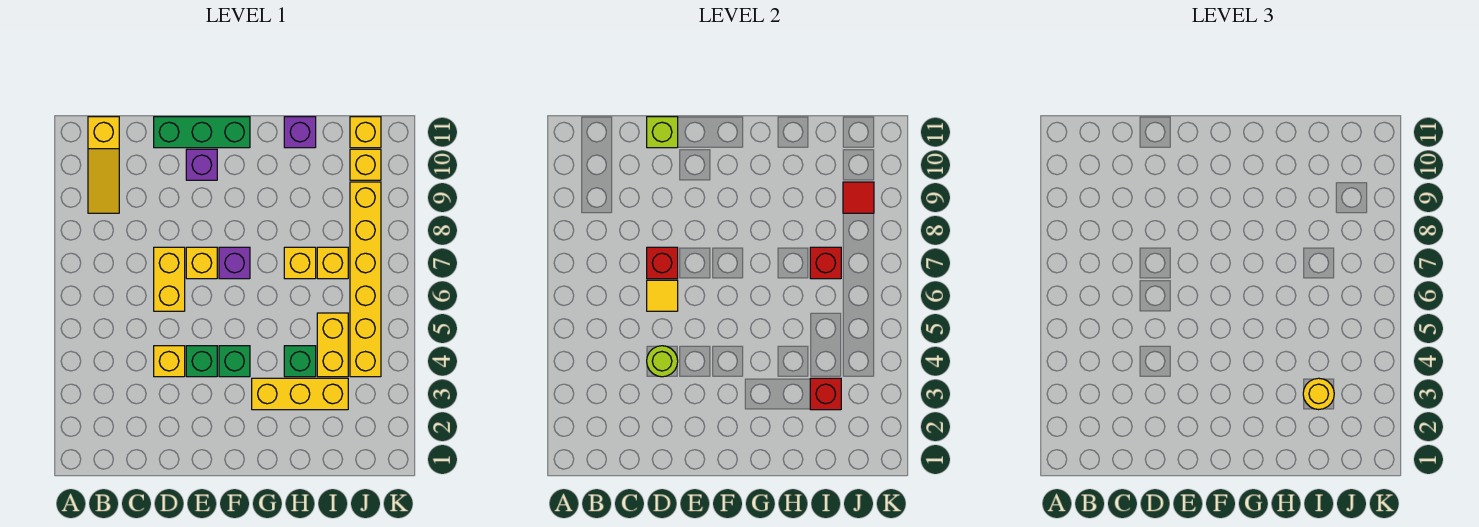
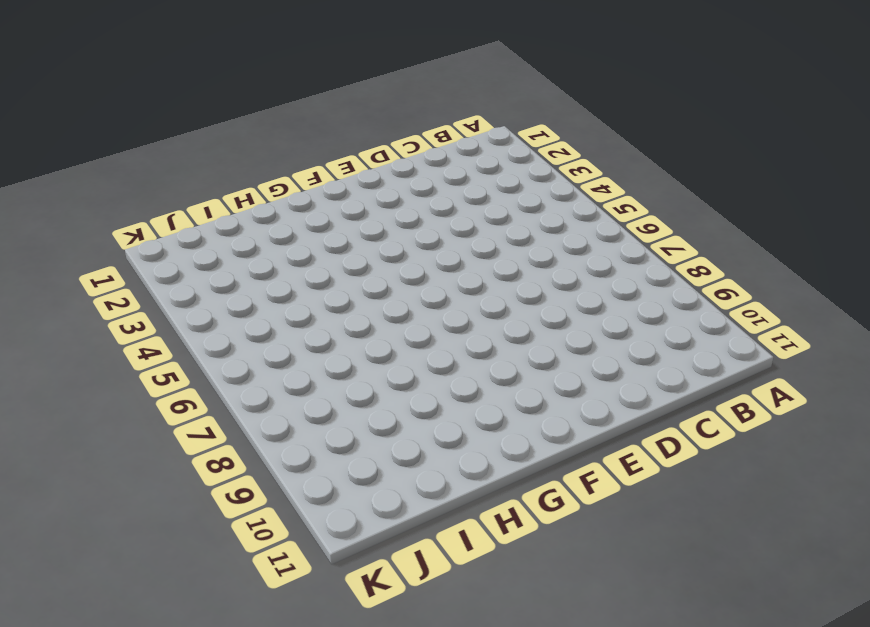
none -> yellow slope B9:B11 level 1 top 11
none -> yellow brick D4 level 1
none -> yellow brick D6:D7 level 1

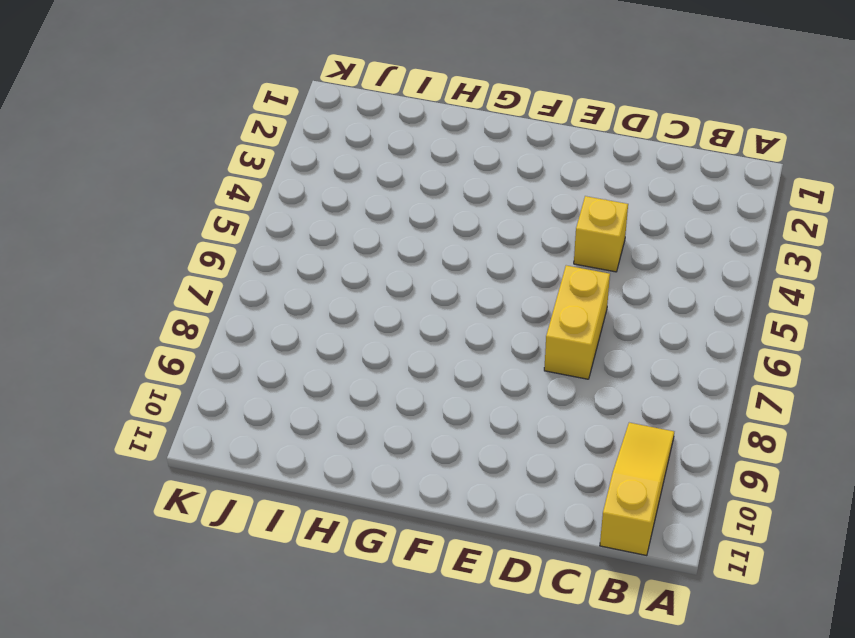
none -> green brick D11:F11 level 1
none -> green brick E4 level 1
none -> yellow brick E7 level 1

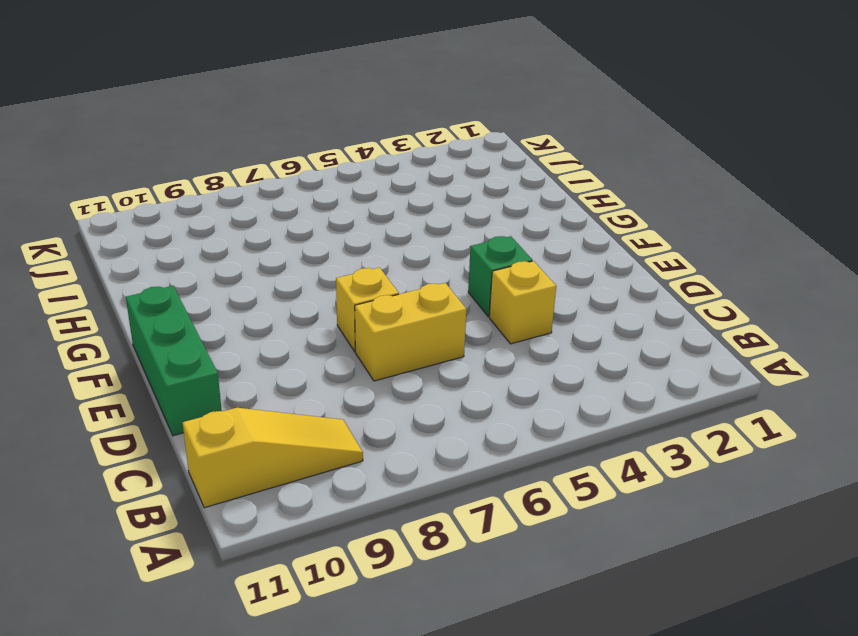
none -> purple brick E10 level 1
none -> green brick F4 level 1
none -> purple brick F7 level 1

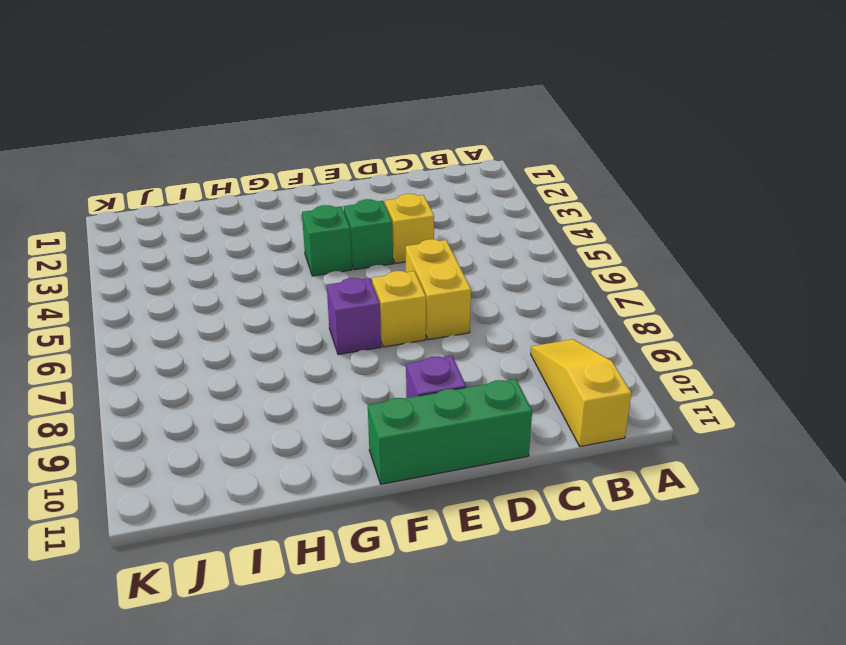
none -> yellow brick G3:I3 level 1
none -> green brick H4 level 1
none -> yellow brick H7 level 1

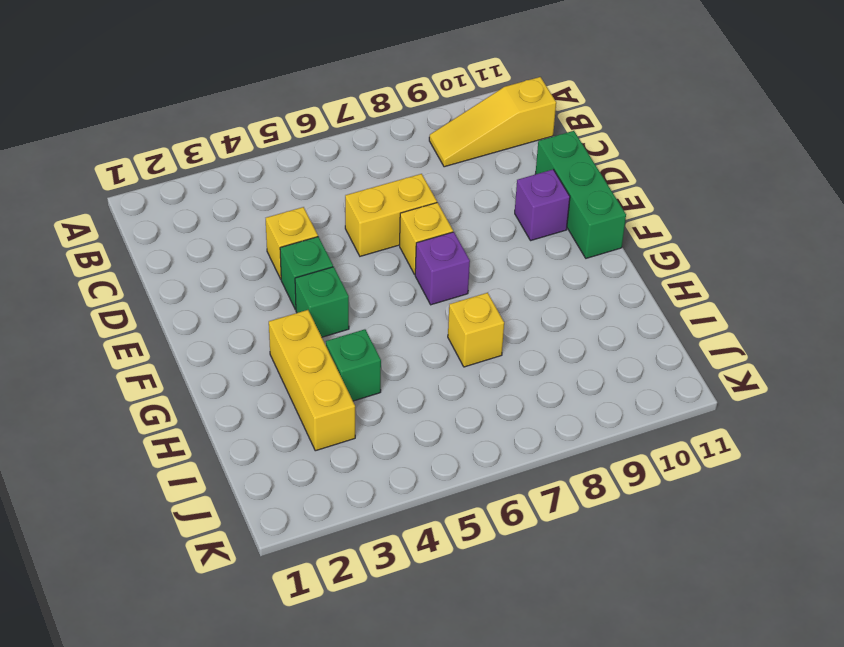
none -> purple brick H11 level 1
none -> yellow brick I4:I5 level 1
none -> yellow brick I7 level 1

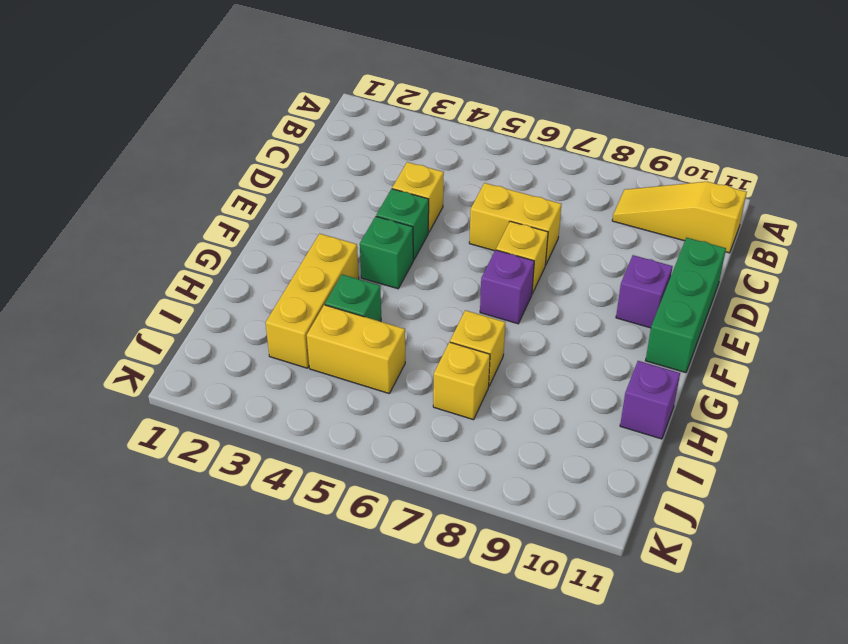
none -> yellow brick J4:J9 level 1
none -> yellow brick J10 level 1
none -> yellow brick J11 level 1

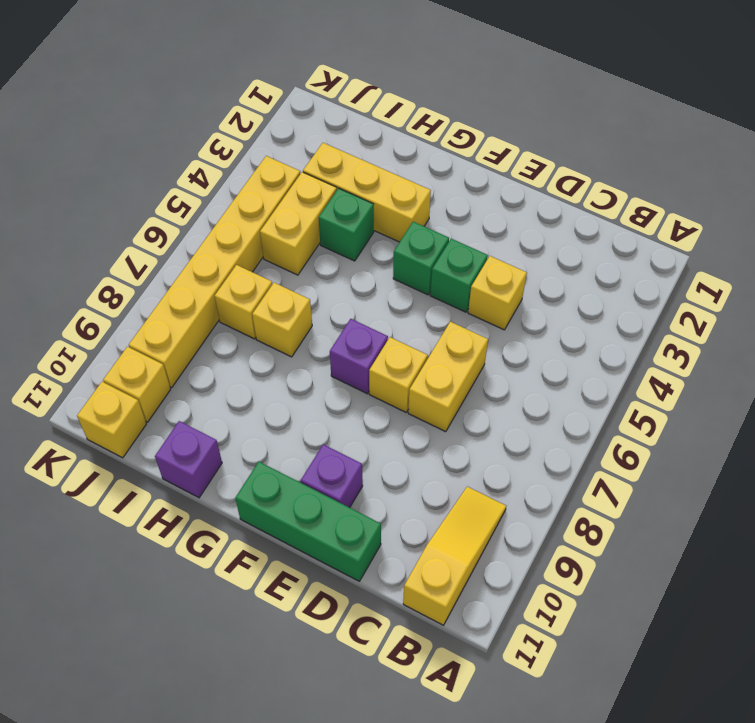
none -> lime round brick D4 level 2
none -> yellow tile D6 level 2
none -> red brick D7 level 2

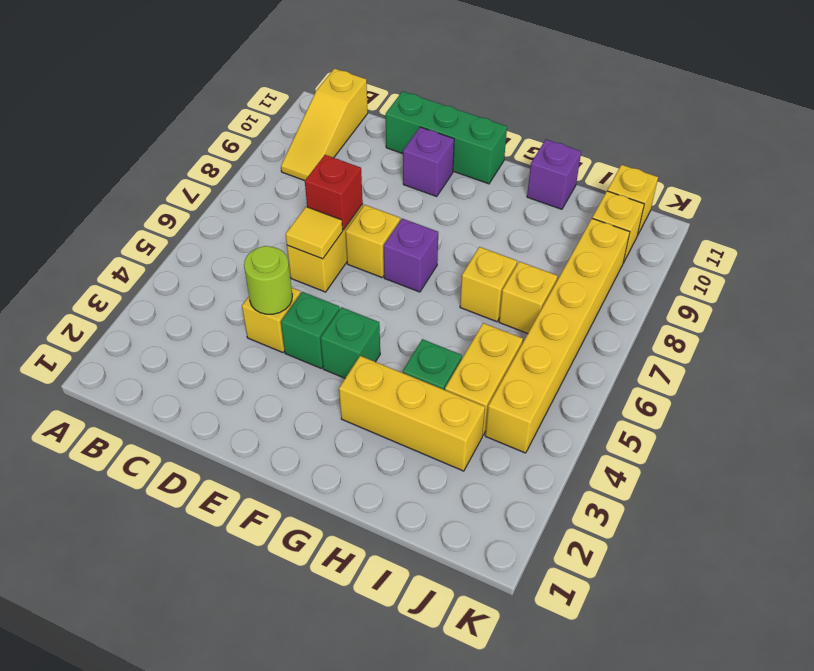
none -> lime brick D11 level 2
none -> red brick I3 level 2
none -> red brick I7 level 2

